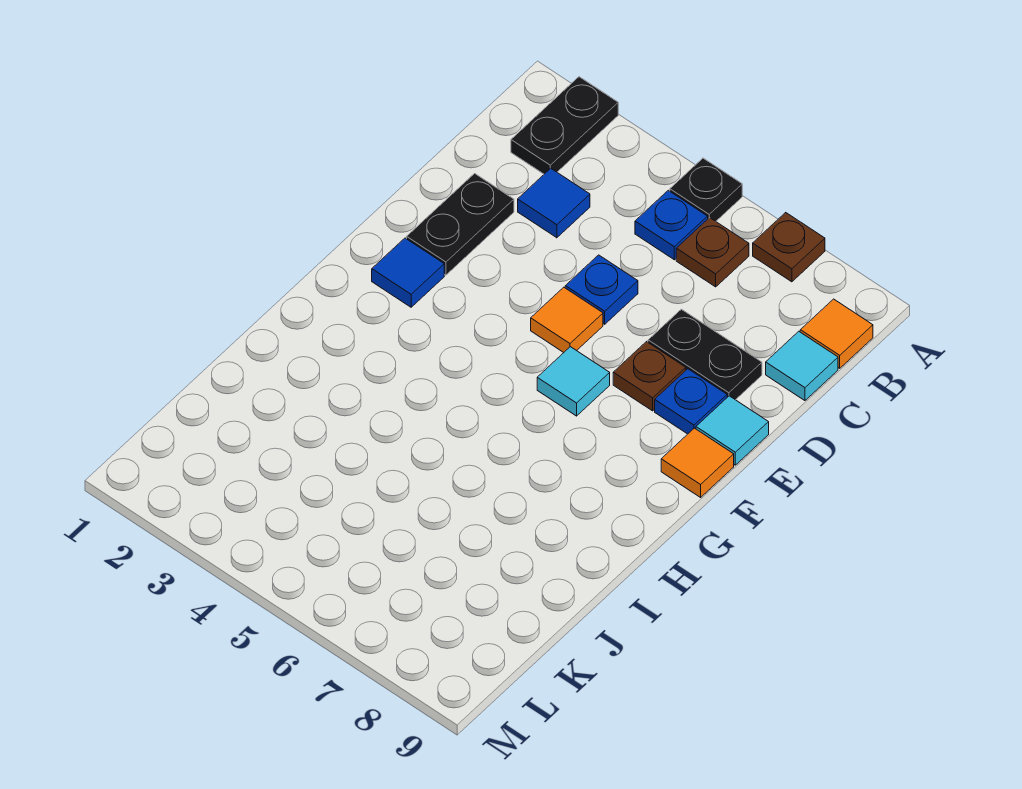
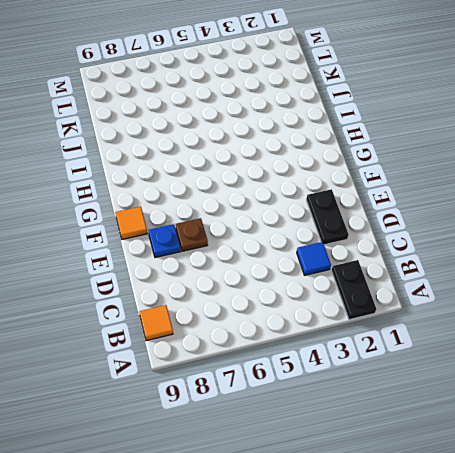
none -> black plate A5 level 1
none -> brown plate A7 level 1
none -> blue plate B5 level 1

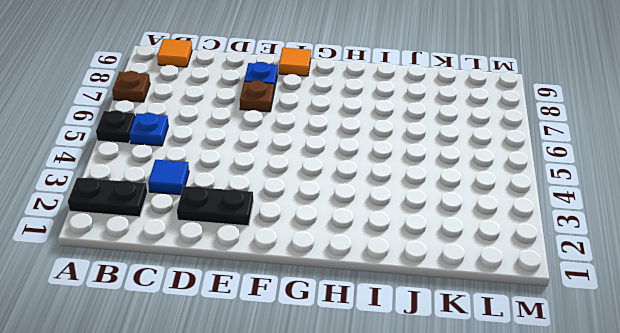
none -> brown plate B6 level 1
none -> cyan tile C9 level 1
none -> blue plate D5 level 1

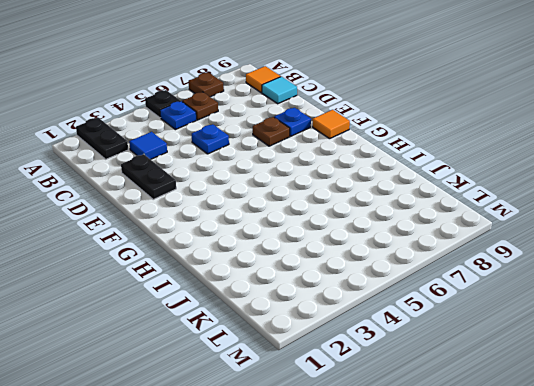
none -> black plate D7:D8 level 1
none -> orange tile E5 level 1
none -> cyan tile E9 level 1

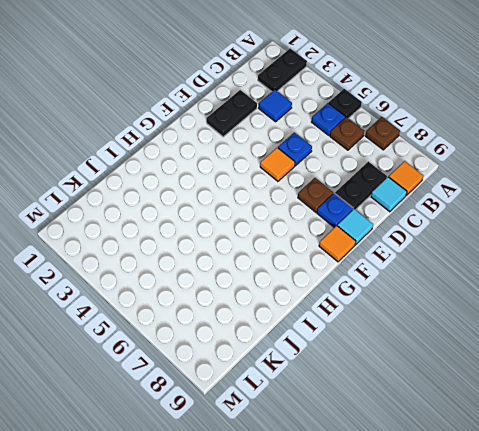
black plate C8:D8 level 1 -> black plate D7:D8 level 1
none -> blue tile F2 level 1
none -> cyan tile F6 level 1

